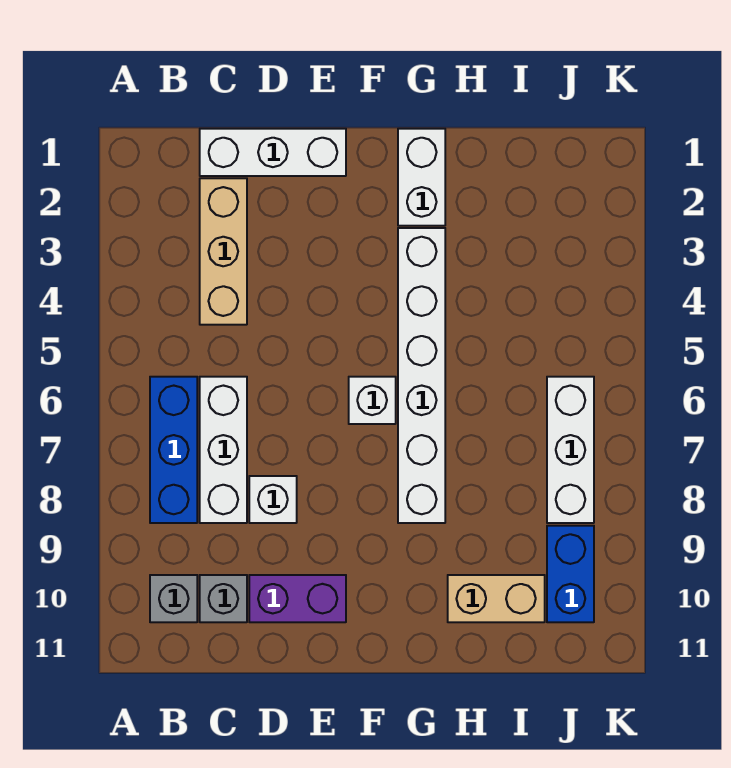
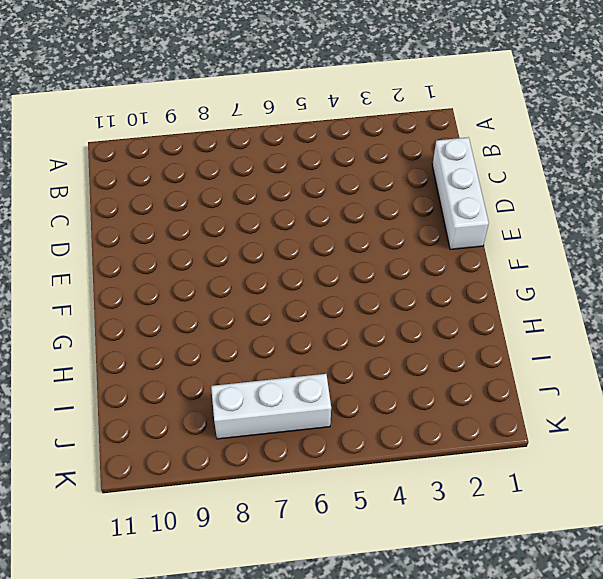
none -> blue brick B6:B8 level 1
none -> grey brick B10 level 1
none -> tan brick C2:C4 level 1

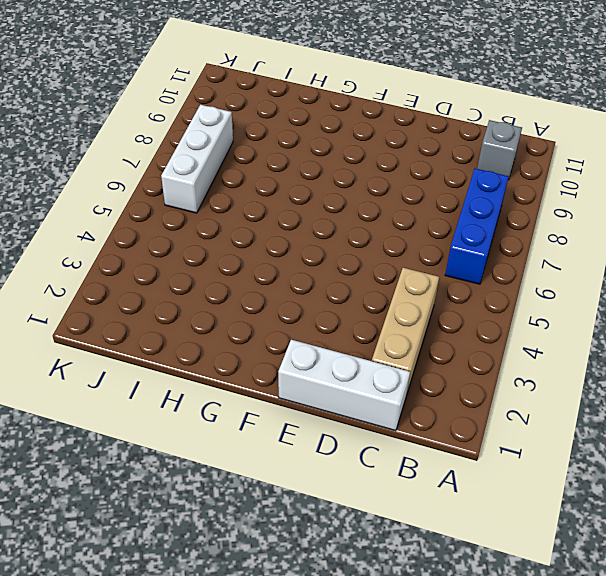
none -> white brick C6:C8 level 1
none -> grey brick C10 level 1
none -> white brick D8 level 1

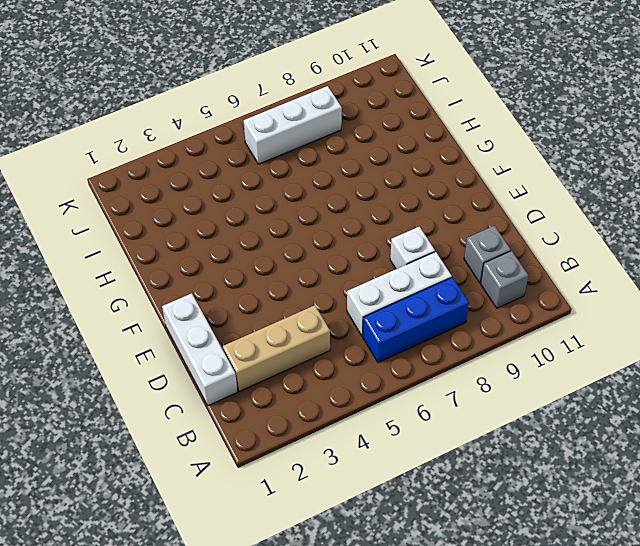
none -> purple brick D10:E10 level 1
none -> white brick F6 level 1
none -> white brick G1:G2 level 1

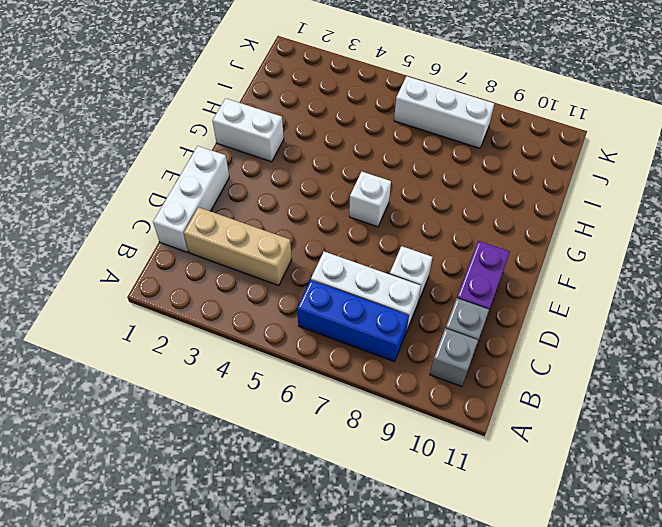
none -> white brick G3:G8 level 1
none -> tan brick H10:I10 level 1
none -> blue brick J9:J10 level 1

